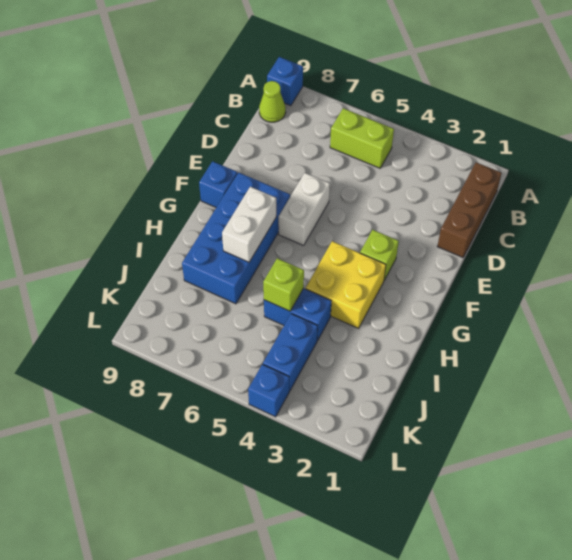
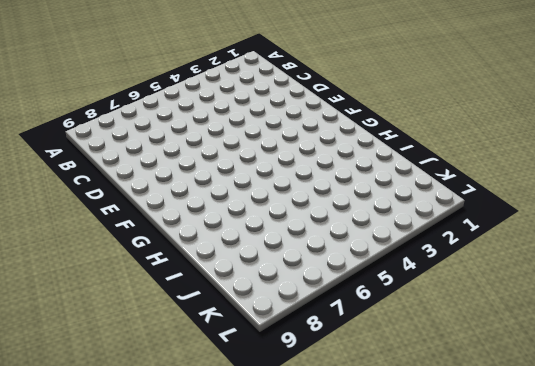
none -> blue brick A9 level 1
none -> brown brick B1:D1 level 1
none -> lime brick B5:B6 level 1

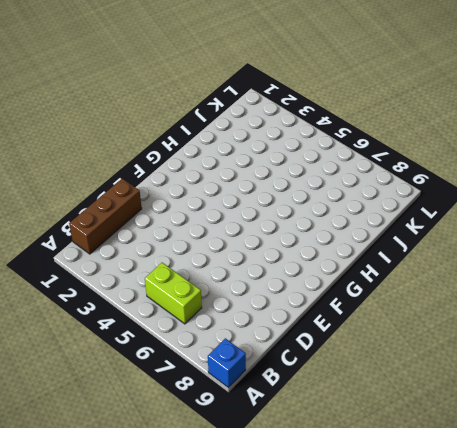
none -> lime cone B9 level 1
none -> white brick E6:F6 level 1
none -> lime brick F3 level 1

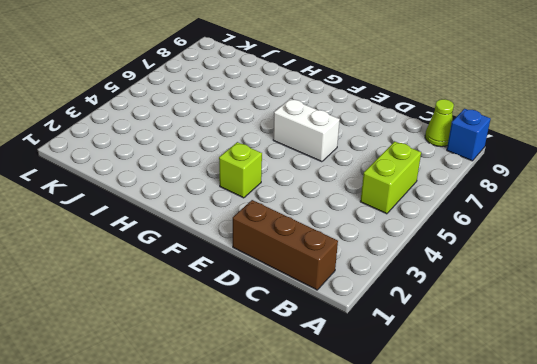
none -> blue brick F7:I8 level 1
none -> blue brick F9 level 1
none -> yellow brick G3:H4 level 1

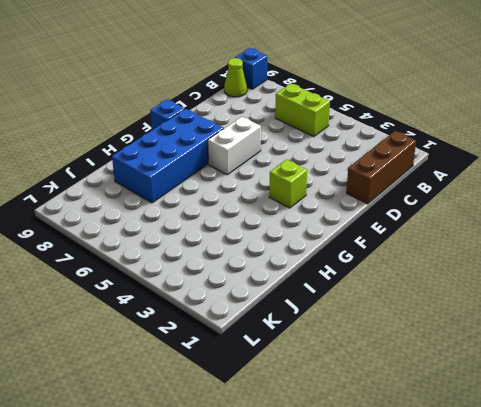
none -> yellow brick G3:H4 level 1
none -> blue brick I4:I5 level 1
none -> blue brick J4:K4 level 1

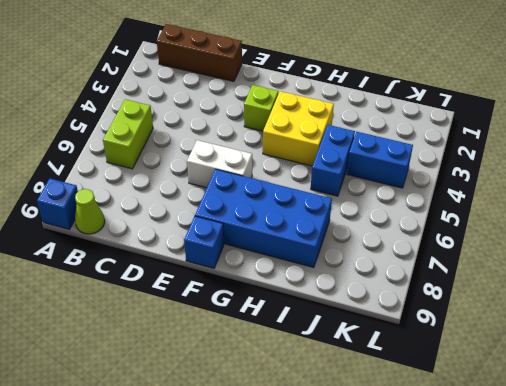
none -> blue brick L4 level 1
none -> white brick G7:H7 level 2
none -> lime brick I5 level 2

